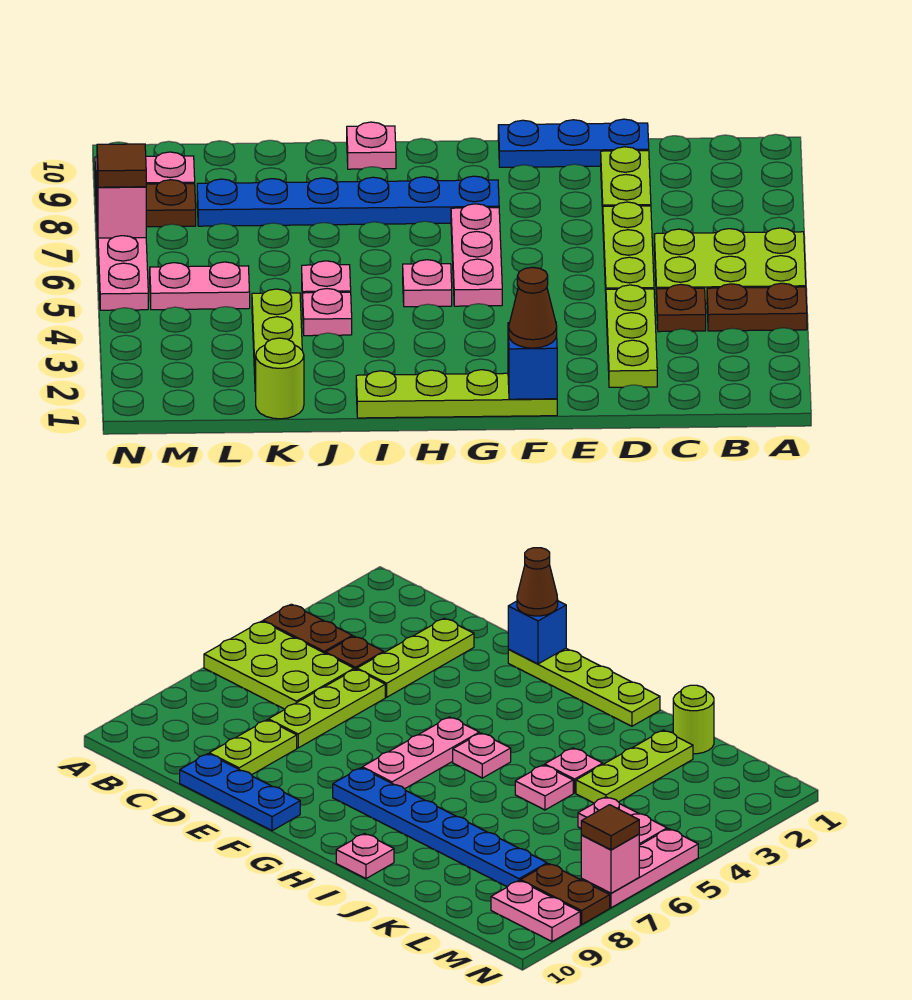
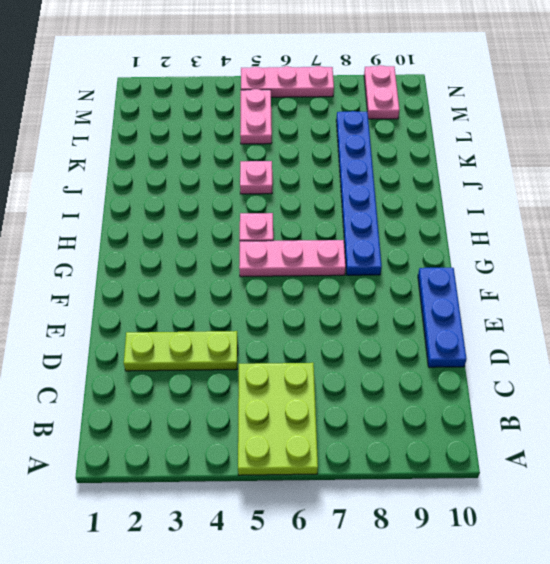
none -> brown plate A4:B4 level 1
none -> brown plate C4 level 1
none -> lime plate D5:D7 level 1

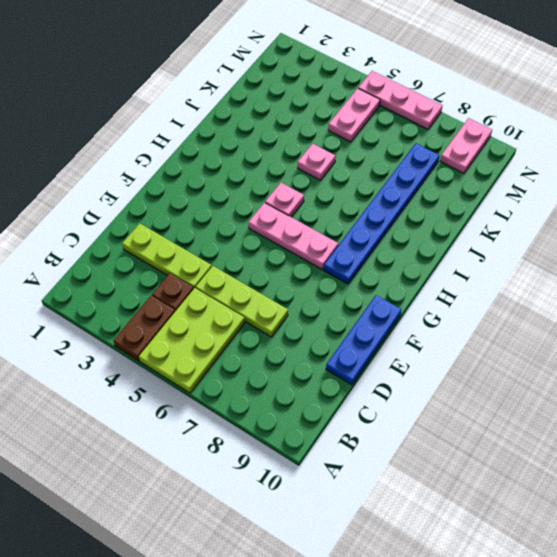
none -> lime plate D8:D9 level 1
none -> lime plate F1:I1 level 1
none -> pink plate I10 level 1

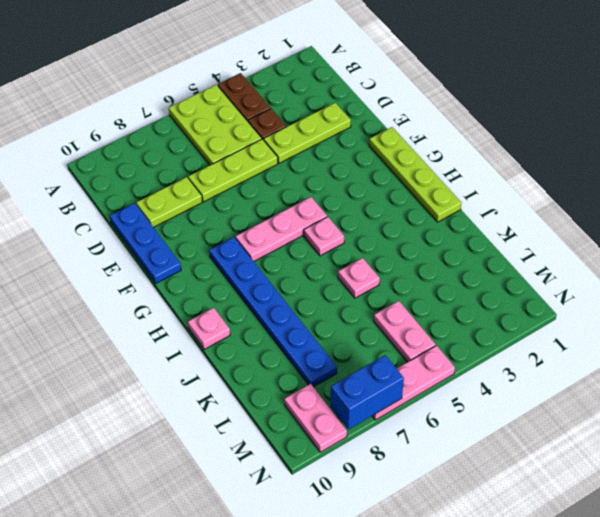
blue brick N7:N8 level 2 -> pink brick N7 level 2
none -> pink plate J4 level 1
none -> lime round brick K1 level 1
none -> lime plate K2:K4 level 1

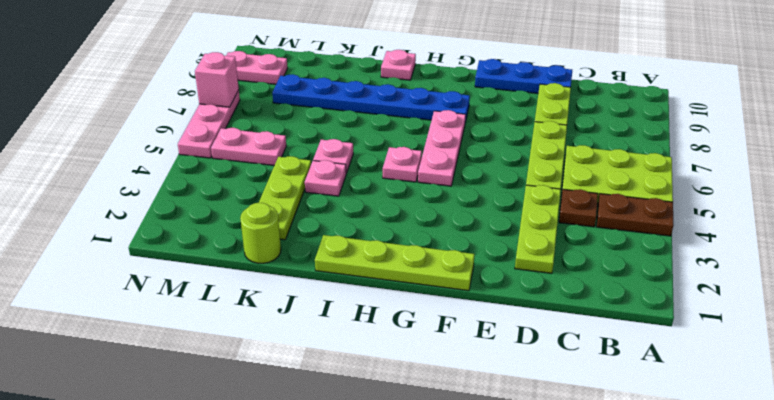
none -> brown plate M8:N8 level 1
none -> blue brick F1 level 2
none -> brown cone F1 level 3

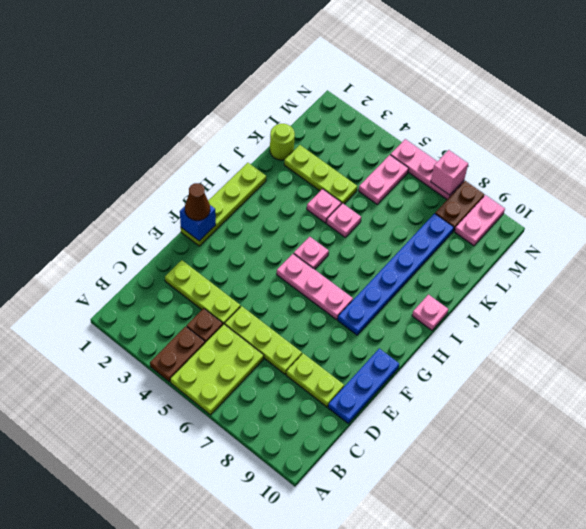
none -> brown tile N7 level 3

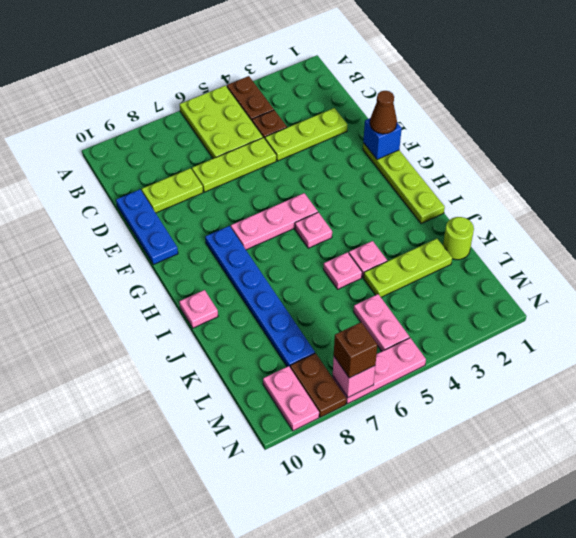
brown brick N7 level 3 -> brown tile N7 level 3

